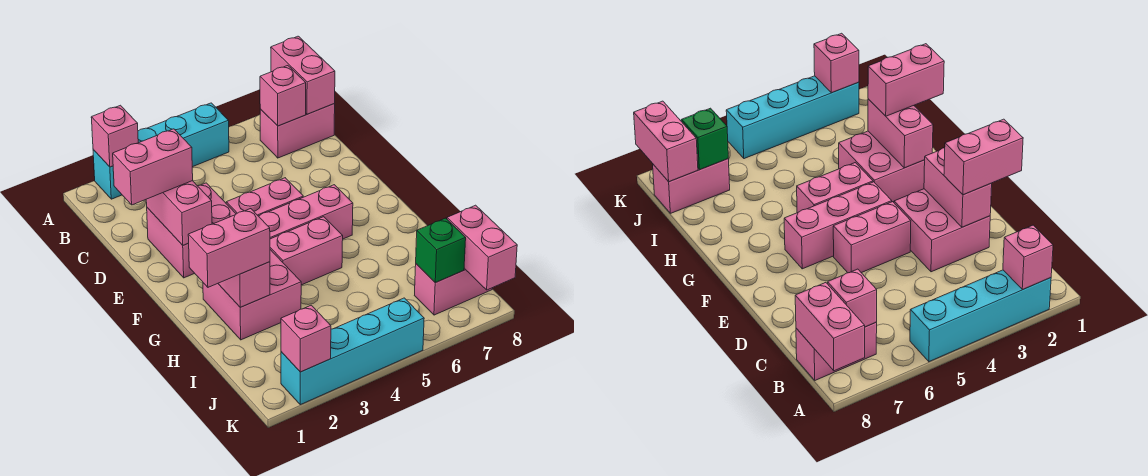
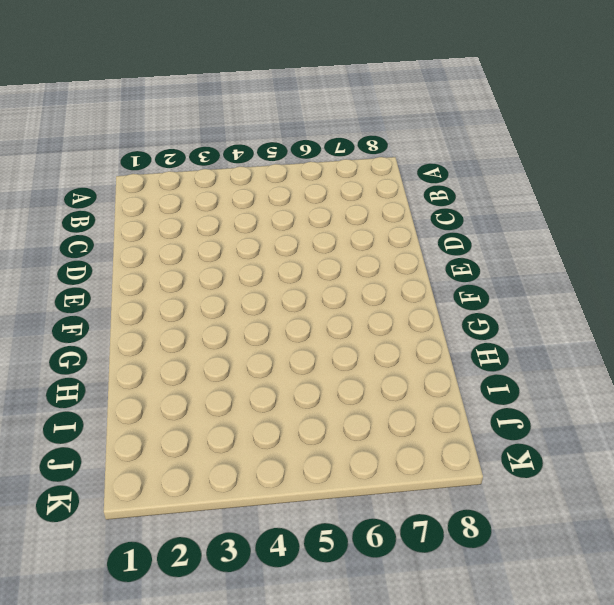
none -> cyan brick A2:A5 level 1
none -> pink brick B7:B8 level 1
none -> pink brick D2:E3 level 1

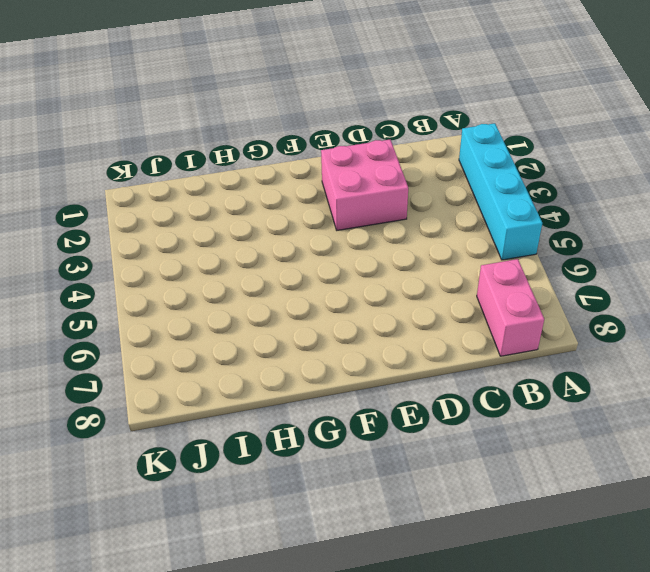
none -> pink brick E4:E5 level 1
none -> pink brick F4:F6 level 1
none -> pink brick G2:H3 level 1

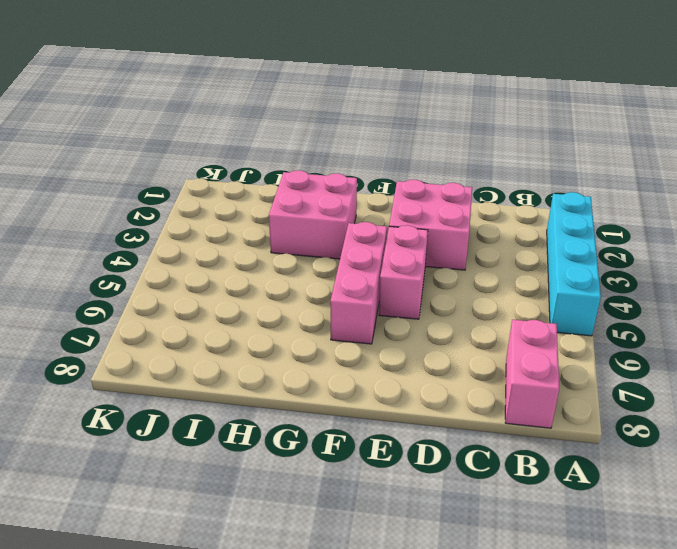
none -> pink brick G4:G5 level 1
none -> pink brick J7:J8 level 1
none -> cyan brick K2:K5 level 1

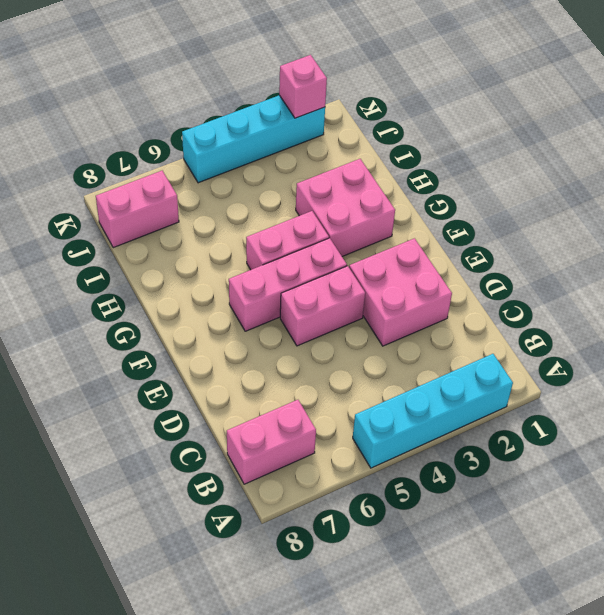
none -> pink brick A2 level 2
none -> pink brick A8:B8 level 2
none -> pink brick B7 level 2

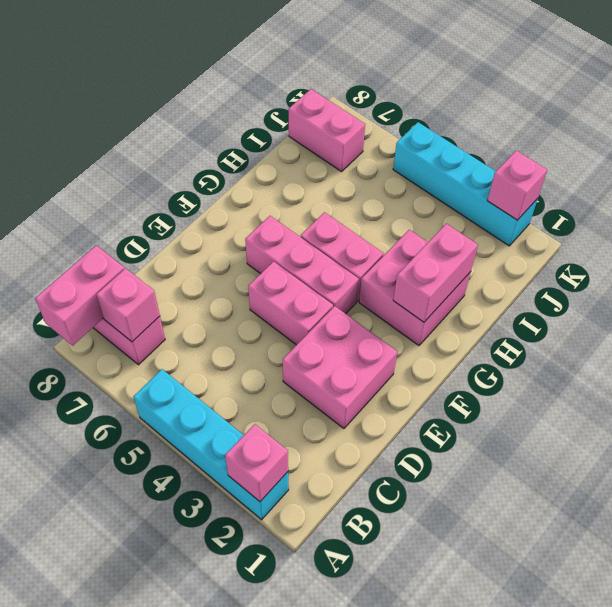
none -> pink brick D2:E2 level 2
none -> green brick J7 level 2
none -> pink brick J8:K8 level 2

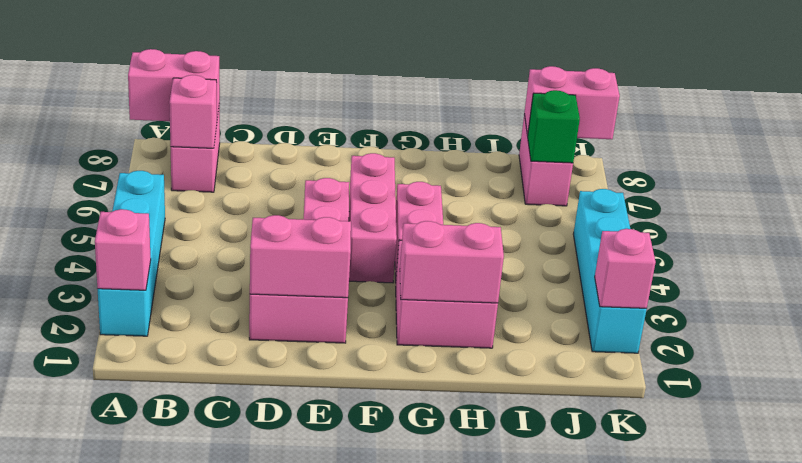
none -> pink brick D1:D2 level 3
none -> pink brick H1:H2 level 3

